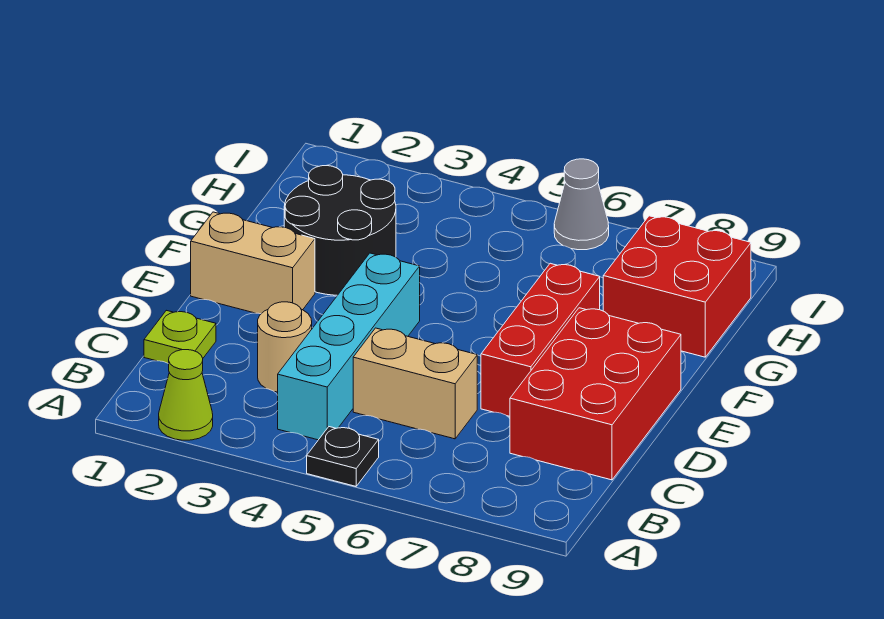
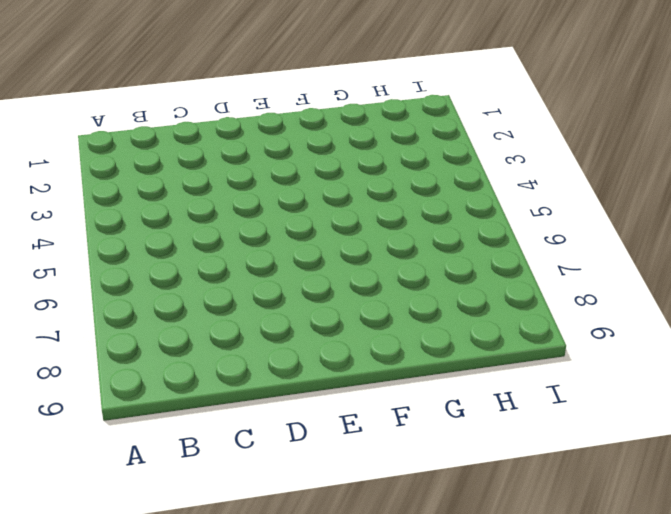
none -> lime cone A2 level 1
none -> black plate A5 level 1
none -> cyan brick B4:E4 level 1

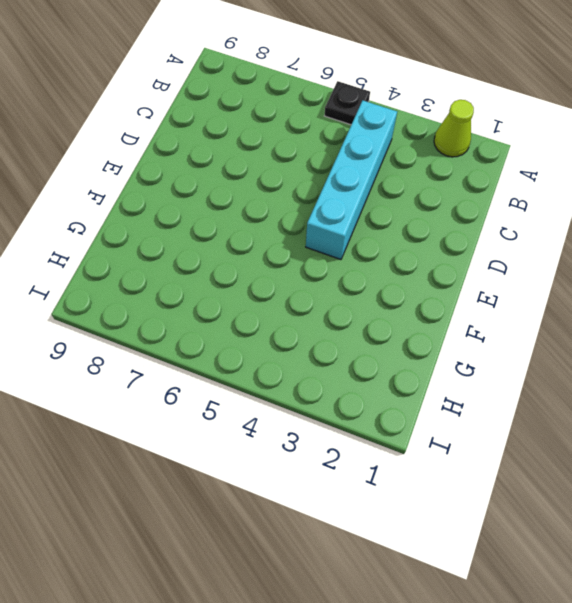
none -> lime plate C1 level 1
none -> tan round brick C3 level 1
none -> tan brick C5:C6 level 1

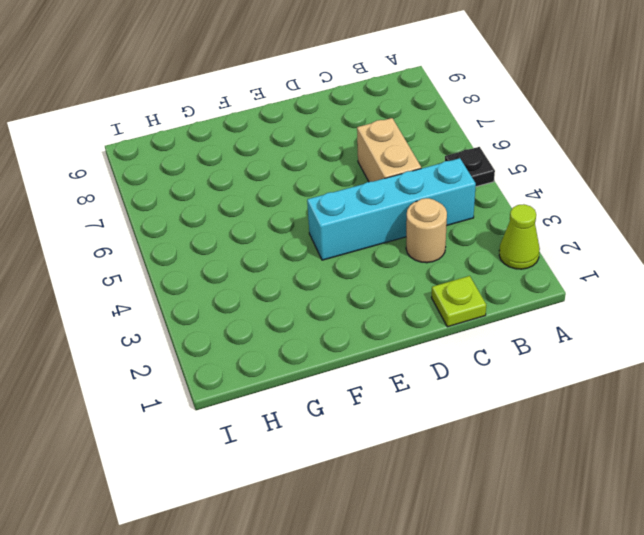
none -> red brick C8:E9 level 1
none -> red brick D7:F7 level 1
none -> tan brick E1:E2 level 1

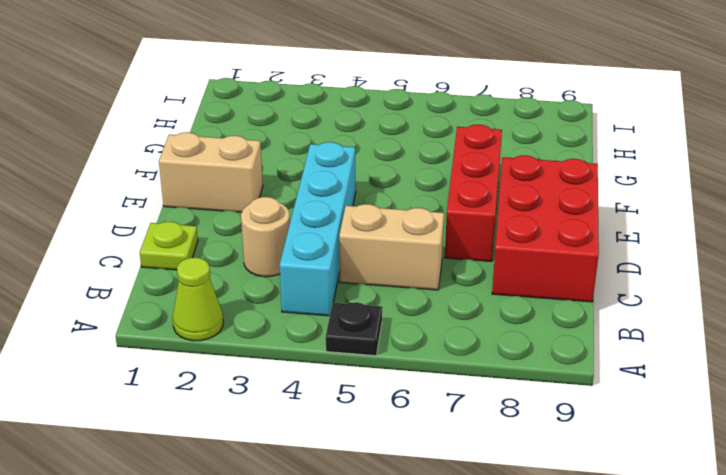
none -> black round brick F2:G3 level 1
none -> red brick G8:H9 level 1
none -> grey cone I6 level 1

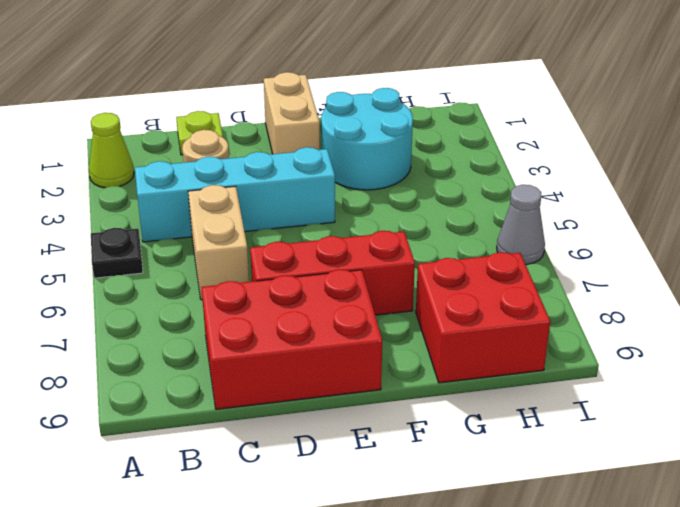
cyan round brick F2:G3 level 1 -> black round brick F2:G3 level 1

